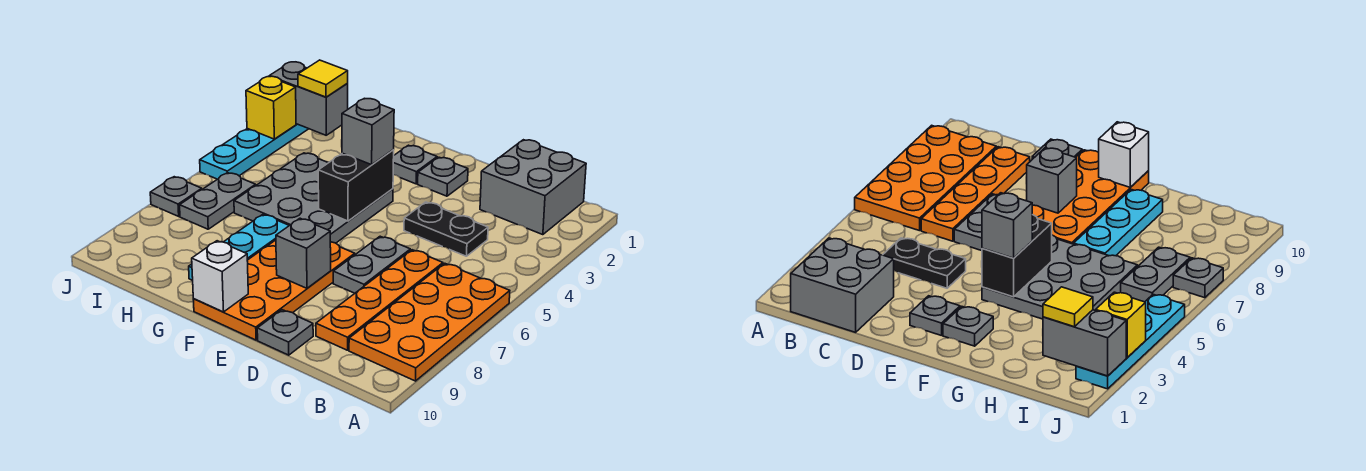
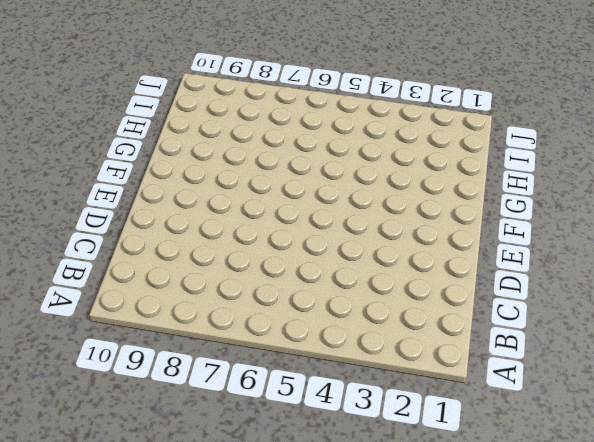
none -> orange plate A6:B9 level 1
none -> grey brick B1:C2 level 1
none -> black plate C4:D4 level 1

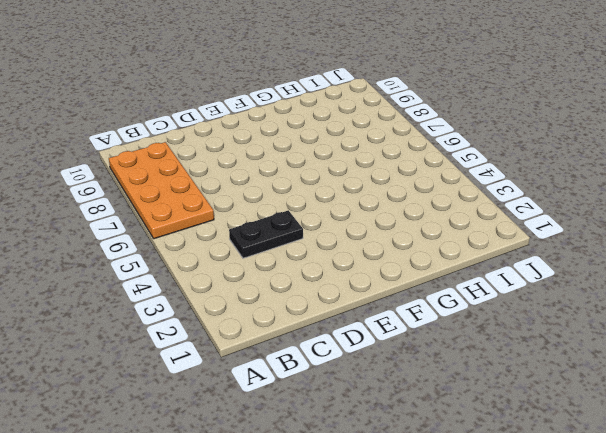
none -> grey brick B1:C2 level 1
none -> orange plate C6:C9 level 1
none -> grey plate D6:D7 level 1

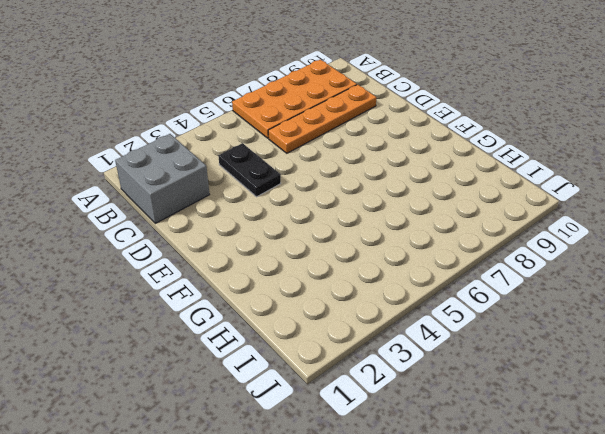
none -> grey plate D6:D7 level 1
none -> grey plate D10 level 1
none -> grey plate E2 level 1

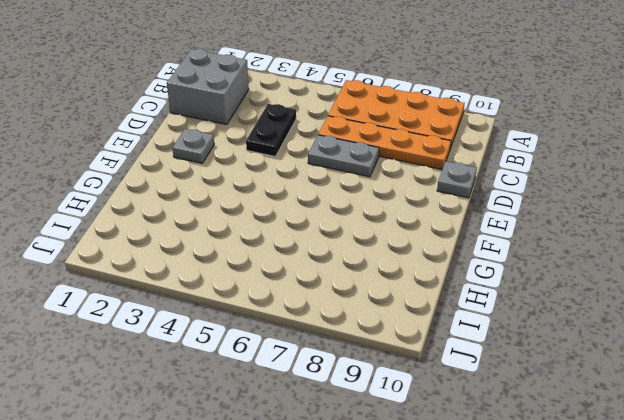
none -> orange plate E7:F10 level 1
none -> grey plate F2 level 1
none -> grey plate F4:H6 level 1

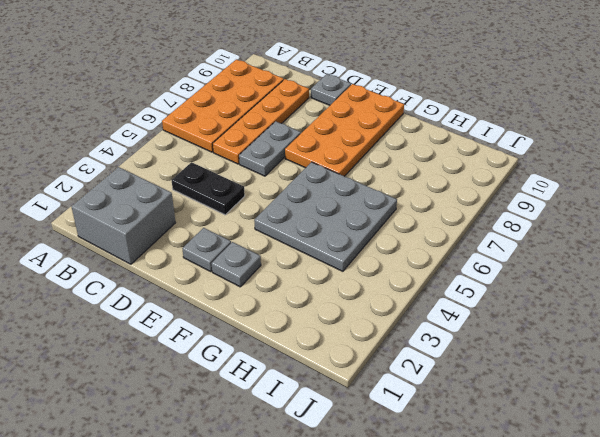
none -> cyan plate G7:G9 level 1
none -> grey plate I6:I7 level 1
none -> cyan plate J2:J5 level 1

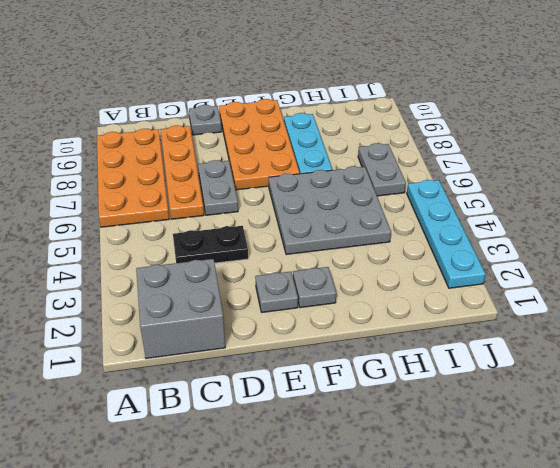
none -> grey plate J7 level 1
none -> grey brick E8 level 2
none -> black brick F4:F5 level 2

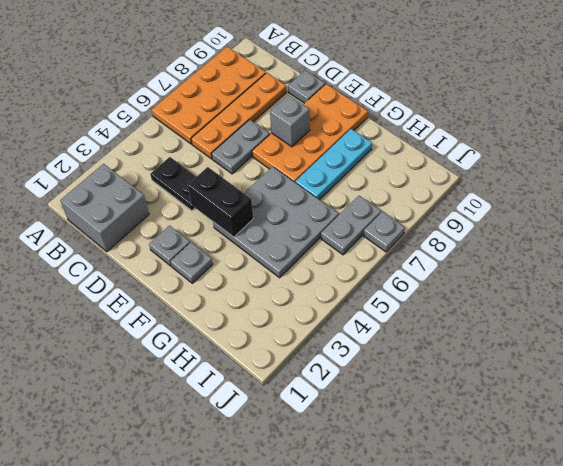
black brick E4:F4 level 2 -> black brick F4:F5 level 2
none -> cyan plate J2:J5 level 1
none -> white brick F10 level 2
none -> grey brick I2:J2 level 2

